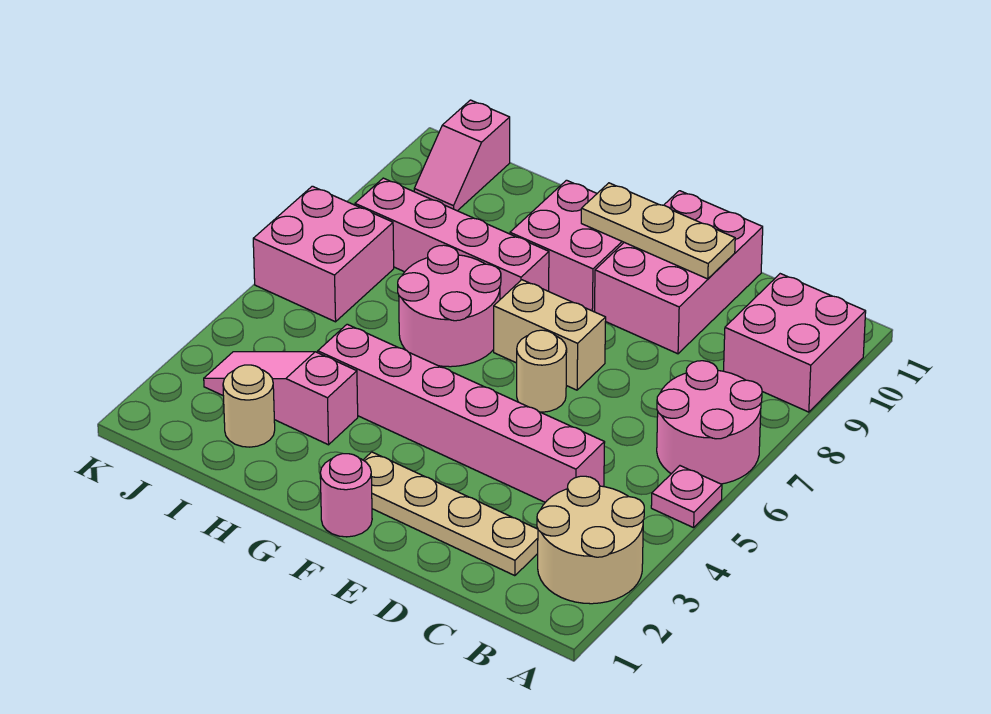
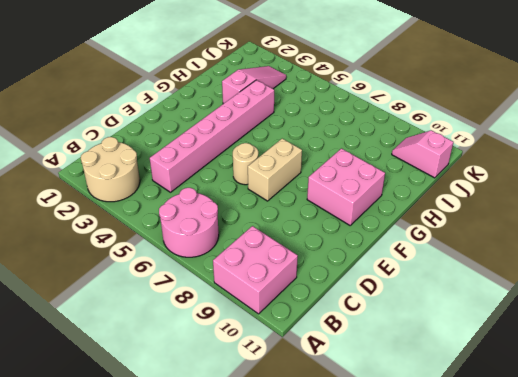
none -> pink plate A5 level 1
none -> tan plate C2:F2 level 1
none -> pink brick D9:E11 level 1

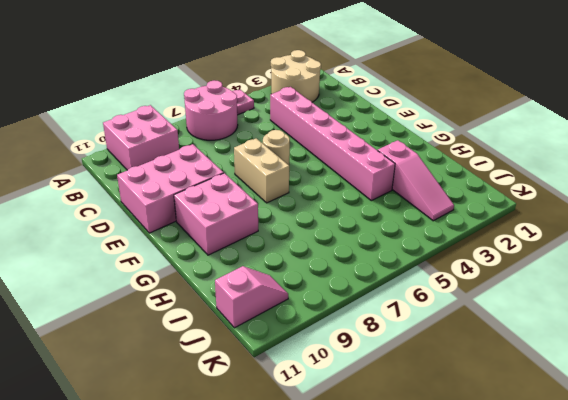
none -> tan plate C2:F2 level 1
none -> pink round brick F1 level 1
none -> pink round brick G6:H7 level 1

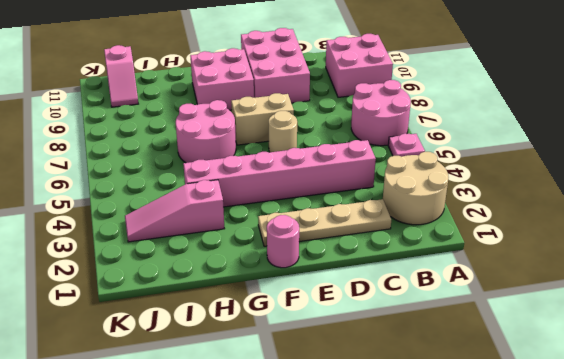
none -> pink brick G8:J8 level 1
none -> tan round brick I2 level 1
none -> pink brick J6:K7 level 1

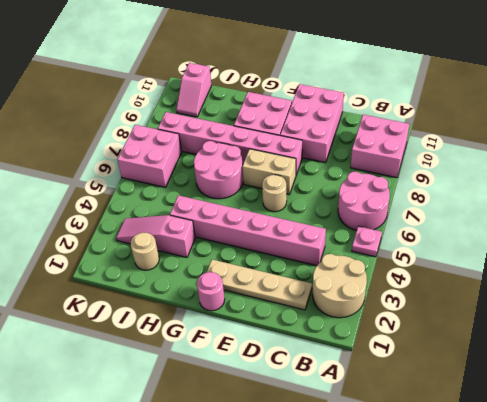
pink brick E8:J8 level 1 -> pink brick G8:J8 level 1
none -> tan plate D10:F10 level 2

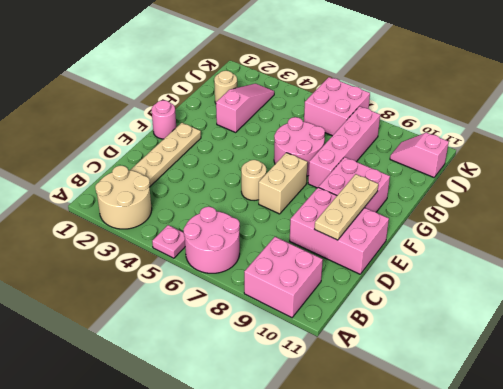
none -> pink brick C4:H4 level 1

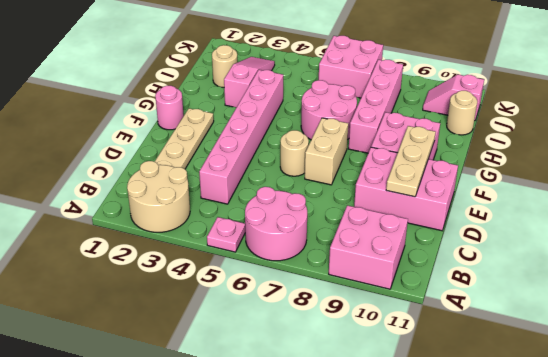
tan round brick I11 level 1 -> none

